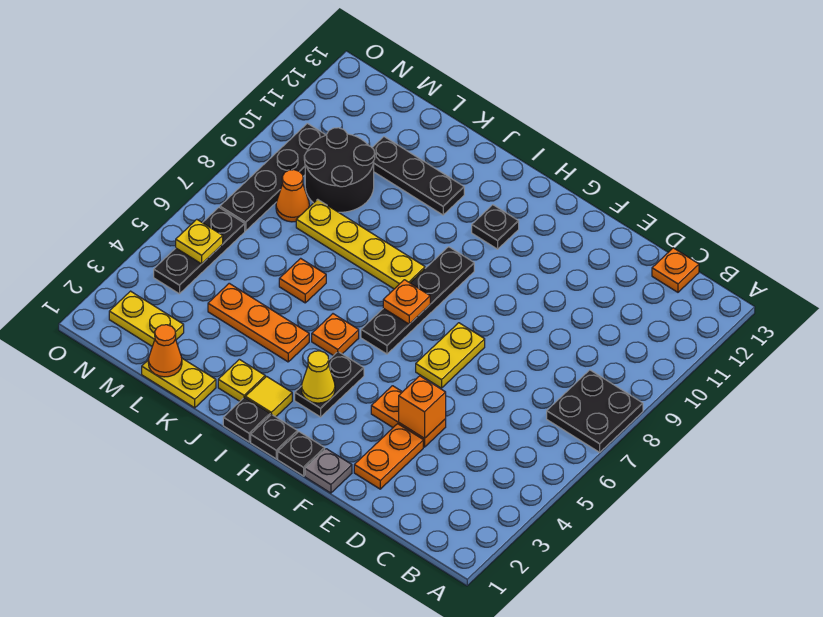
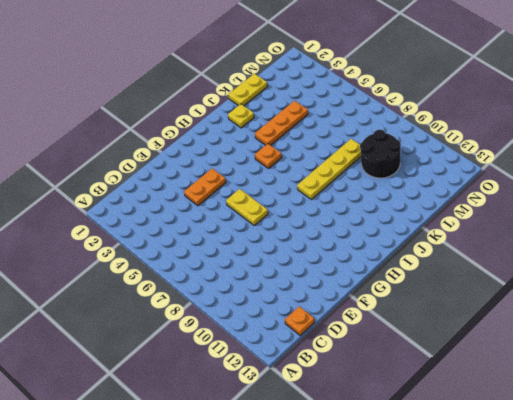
none -> black plate A7:B8 level 1
none -> orange plate E2:E3 level 1
none -> grey plate F1 level 1
none -> black plate G1 level 1

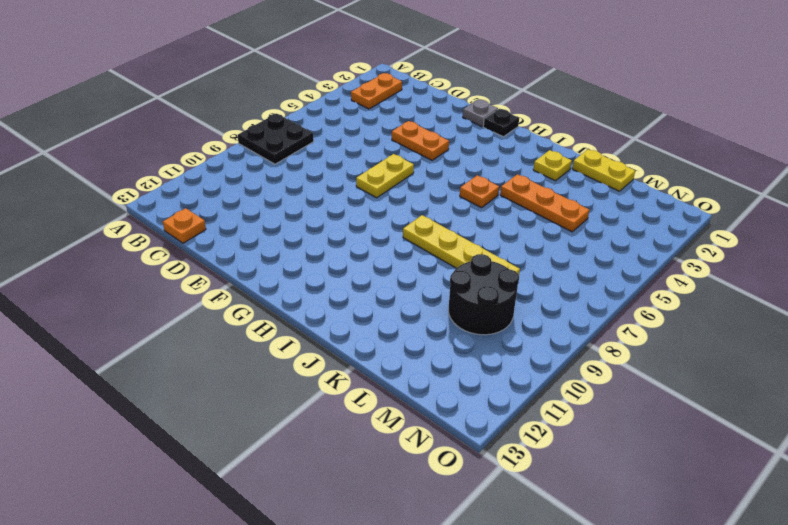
orange plate B2:B3 level 1 -> orange plate E2:E3 level 1
none -> black plate H1 level 1
none -> black plate H3:H4 level 1
none -> black plate H6:H9 level 1
none -> black plate H11 level 1

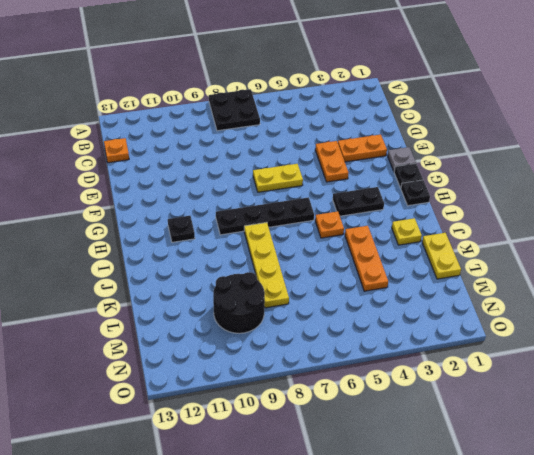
none -> black plate I1 level 1
none -> yellow tile I2 level 1
none -> black plate J11:L11 level 1
none -> orange plate K6 level 1

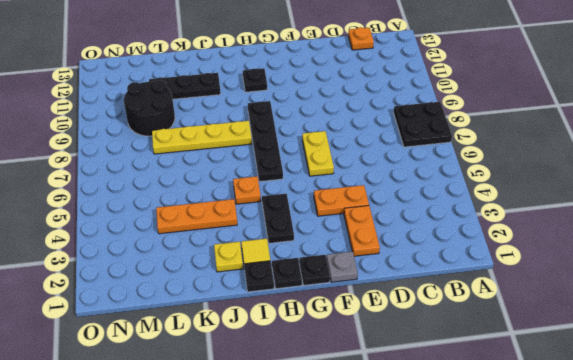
none -> yellow plate K1:L1 level 1
none -> orange plate K6 level 1
none -> yellow plate M2:N2 level 1
none -> orange cone M8 level 1

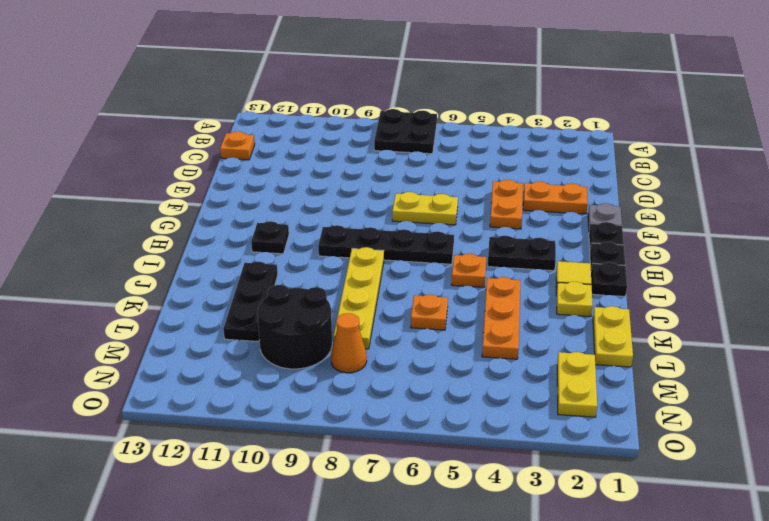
none -> black plate N4:N6 level 1
none -> black plate N7:N10 level 1
none -> orange brick E4 level 2
none -> yellow cone H3 level 2

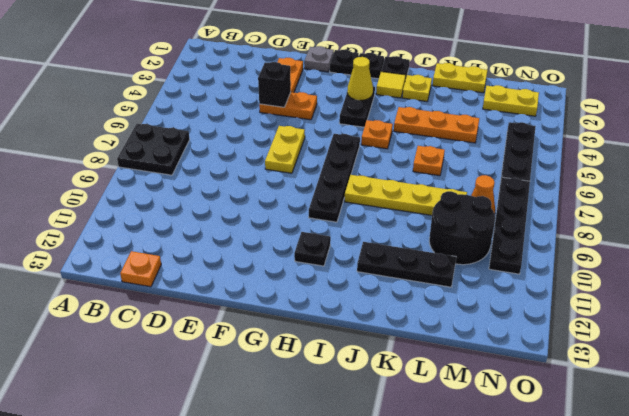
black brick E4 level 2 -> orange brick E4 level 2
none -> orange plate H7 level 2
none -> orange cone L1 level 2
none -> yellow plate N5 level 2

